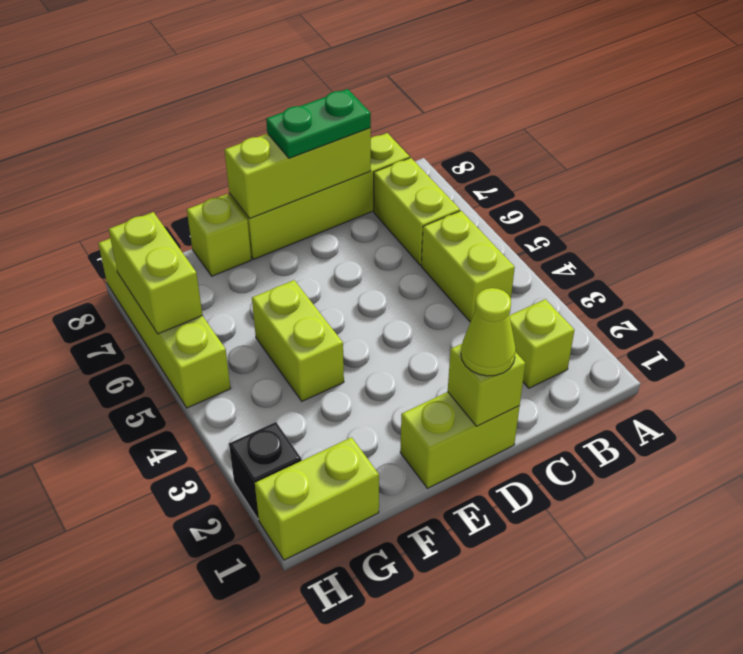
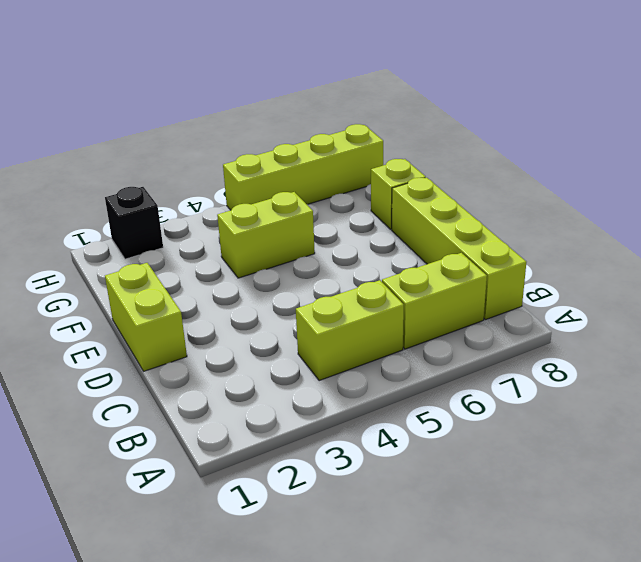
none -> lime brick B2 level 1
none -> lime brick G1:H1 level 1
none -> lime brick C8:E8 level 2

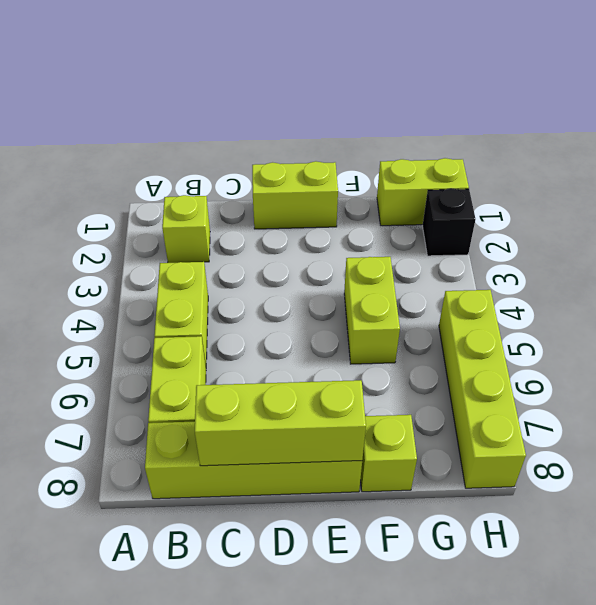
none -> lime brick D1 level 2
none -> lime brick H6:H7 level 2
none -> green plate C8:D8 level 3

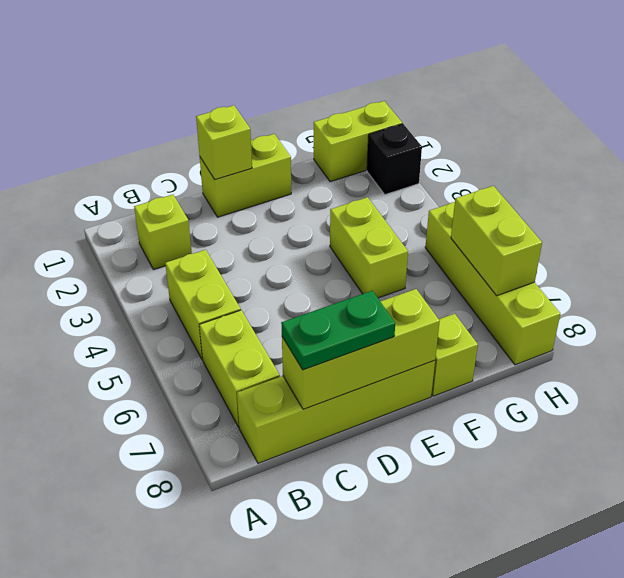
none -> lime cone D1 level 3

